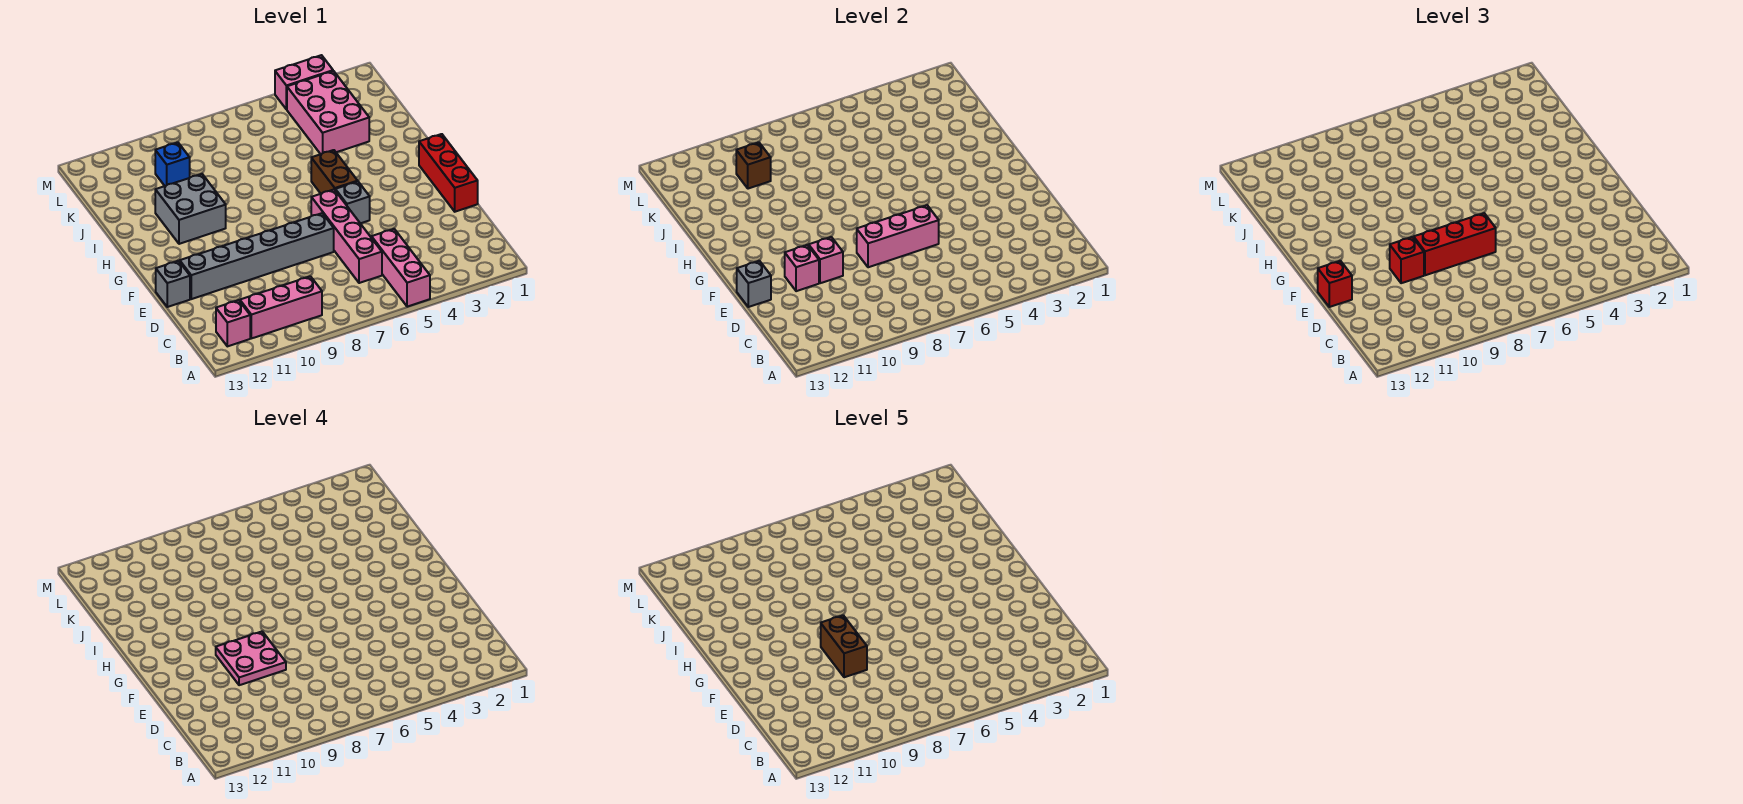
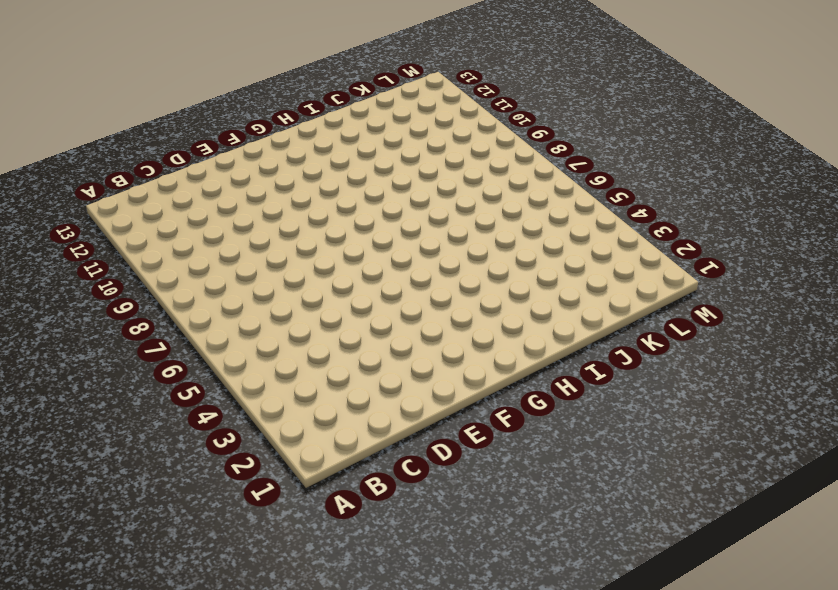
none -> pink brick A5:C5 level 1
none -> pink brick B9:B11 level 1
none -> pink brick B12 level 1

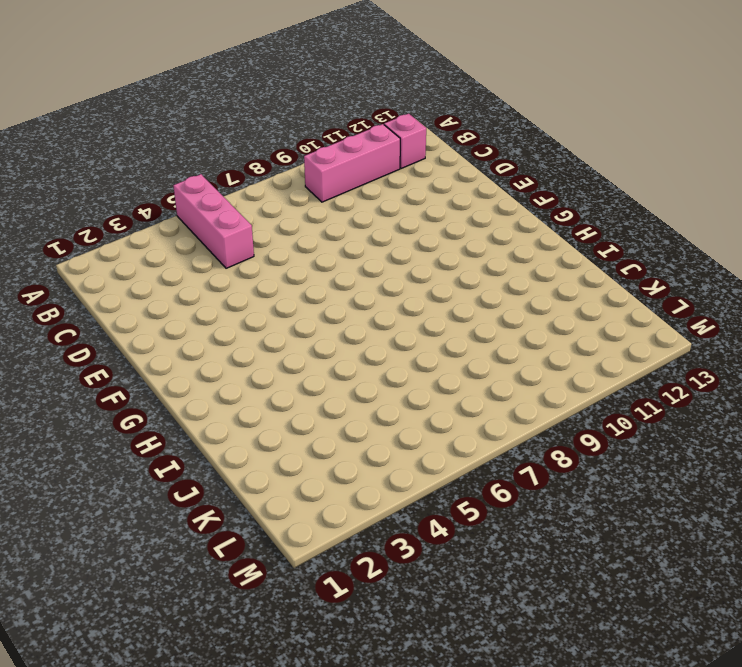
none -> pink brick C6:F6 level 1
none -> red brick E1:G1 level 1
none -> grey brick E7:E12 level 1

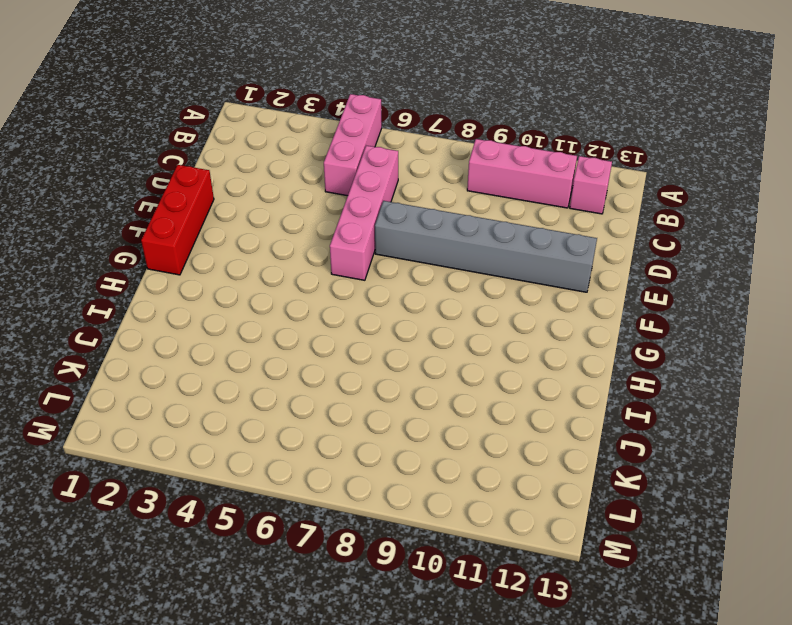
none -> grey brick E13 level 1
none -> grey brick F5 level 1
none -> brown brick G5:H5 level 1

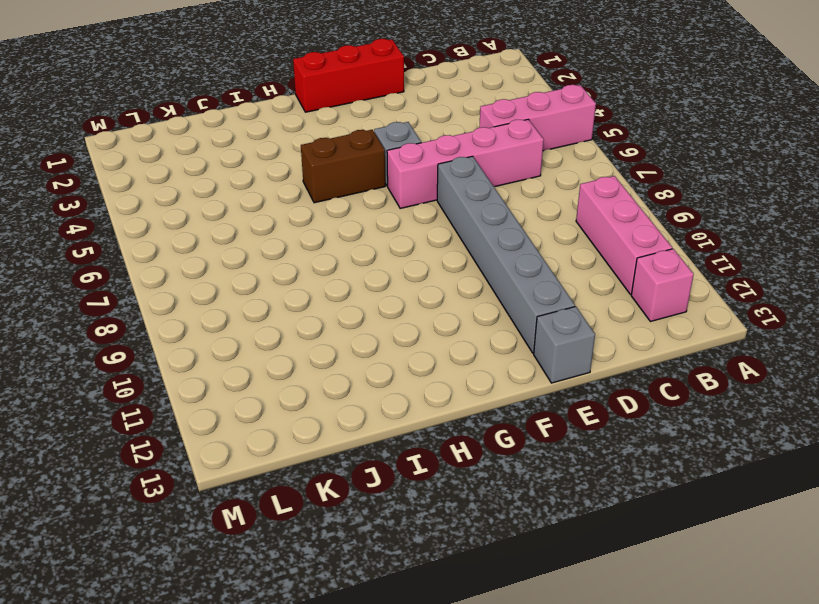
none -> grey brick H10:I11 level 1
none -> pink brick J3:L4 level 1
none -> blue brick K10 level 1

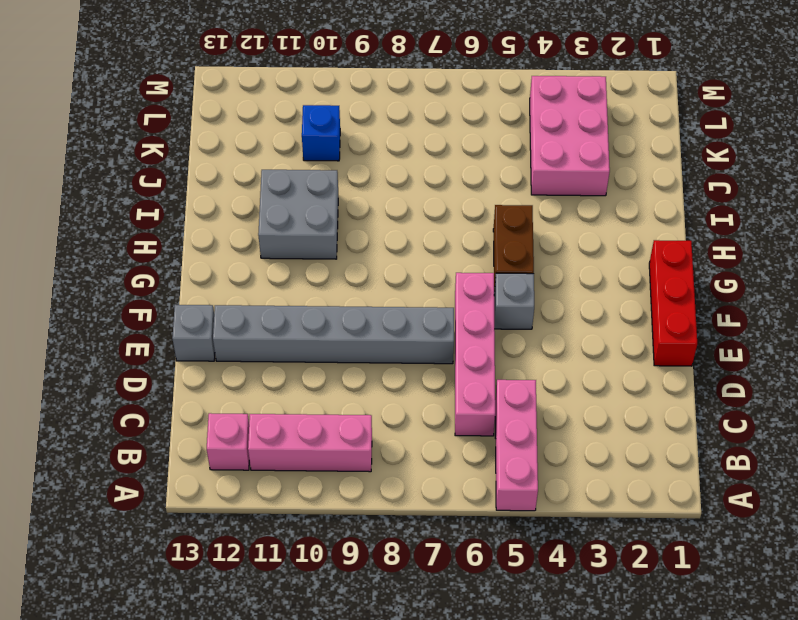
none -> pink brick M3:M4 level 1
none -> pink brick E6:E8 level 2
none -> pink brick E10 level 2

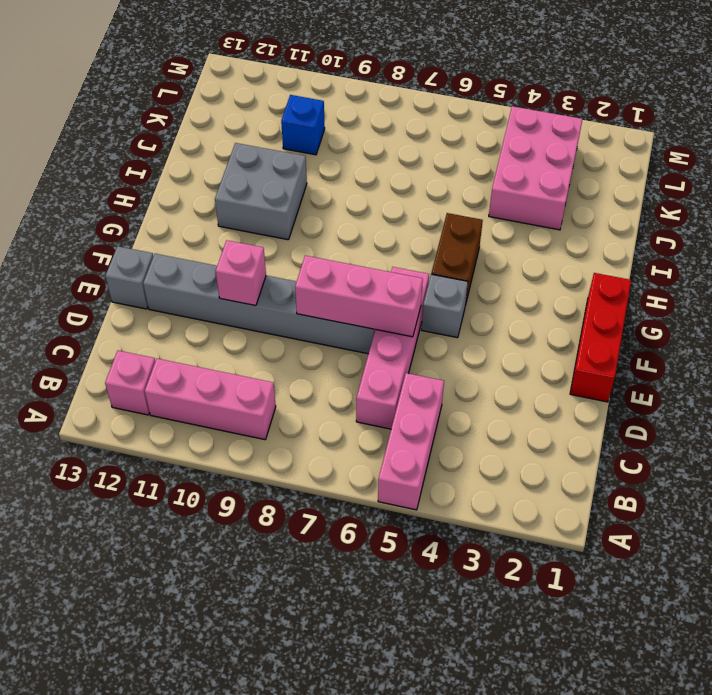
none -> pink brick M3:M4 level 1
none -> pink brick E11 level 2
none -> grey brick E13 level 2

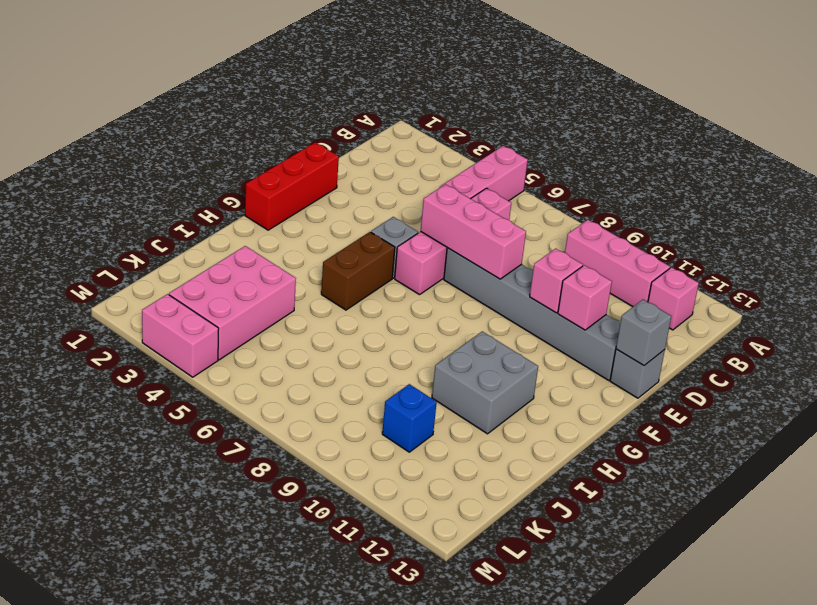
none -> brown brick K10 level 2
none -> red brick E7:E9 level 3
none -> red brick E10 level 3

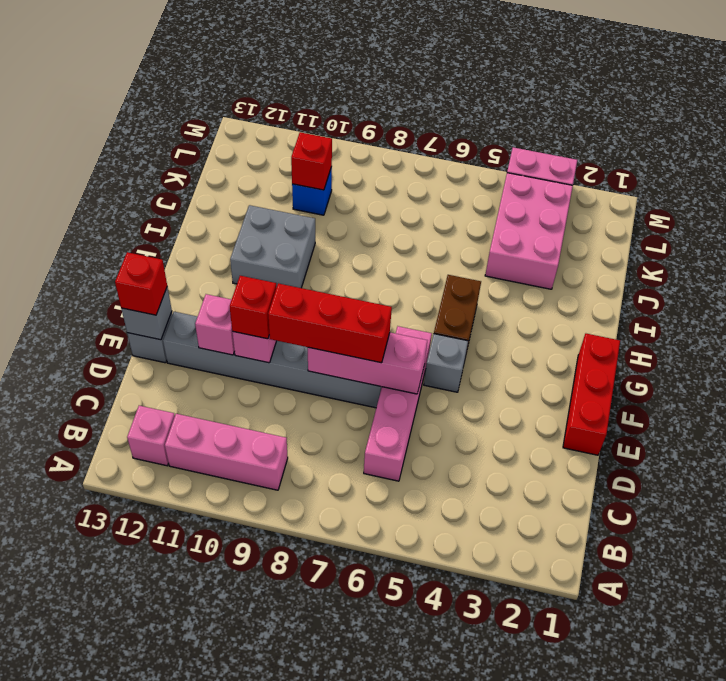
red brick K10 level 2 -> brown brick K10 level 2
none -> pink brick A5:C5 level 1
none -> pink plate E9:F10 level 4
none -> brown brick E9:F9 level 5

